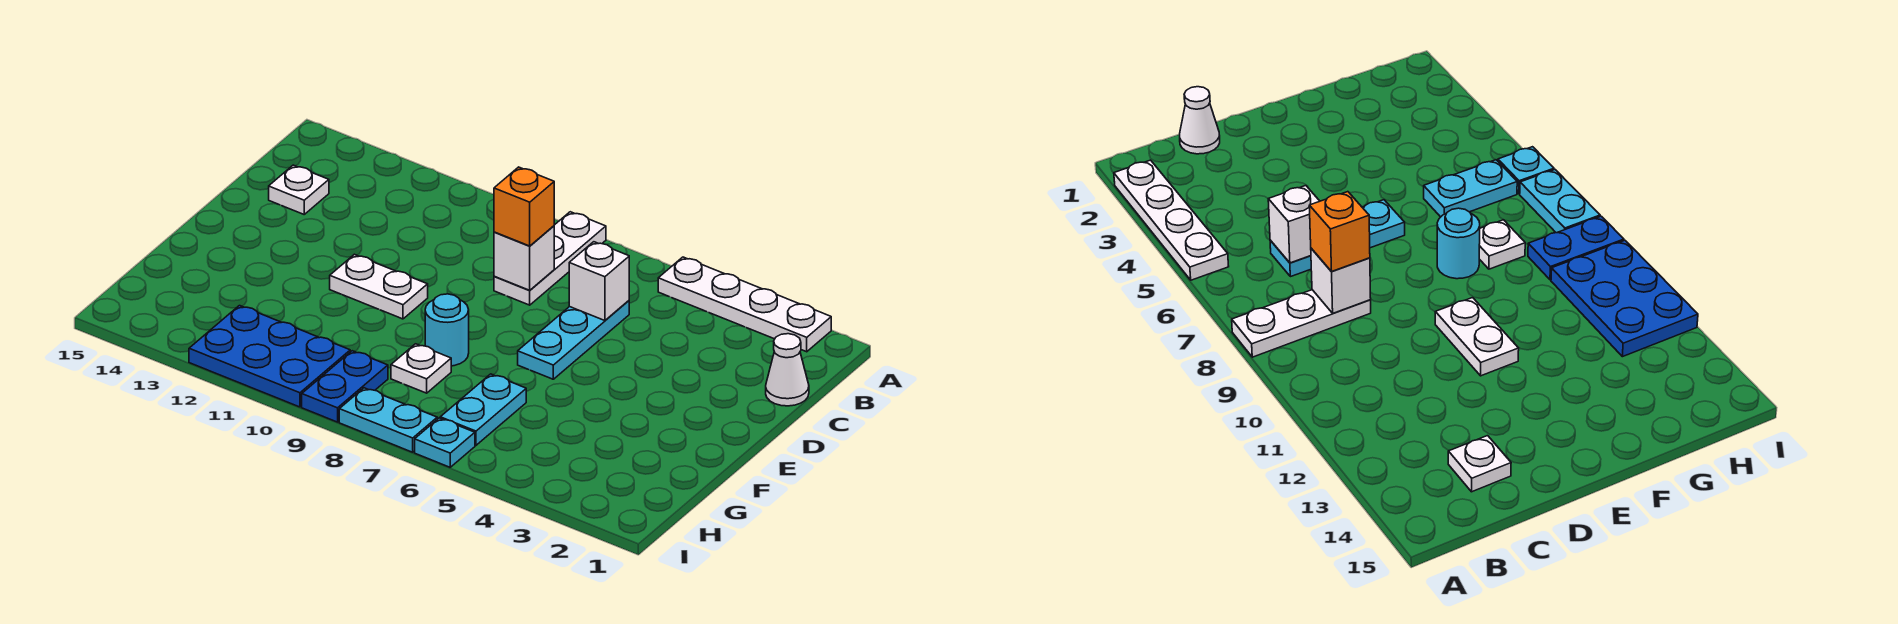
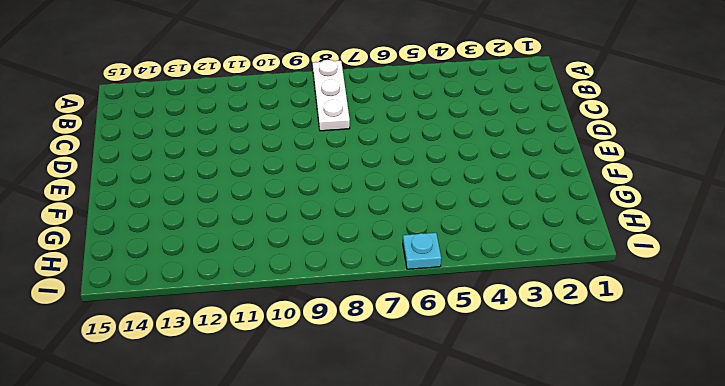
none -> white plate A2:A5 level 1
none -> white cone C1 level 1
none -> cyan plate C6:E6 level 1

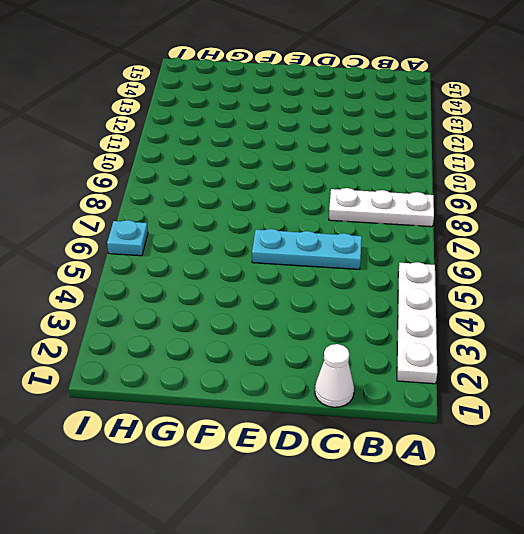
none -> white plate C14 level 1
none -> white plate E10:E11 level 1
none -> cyan round brick F8 level 1

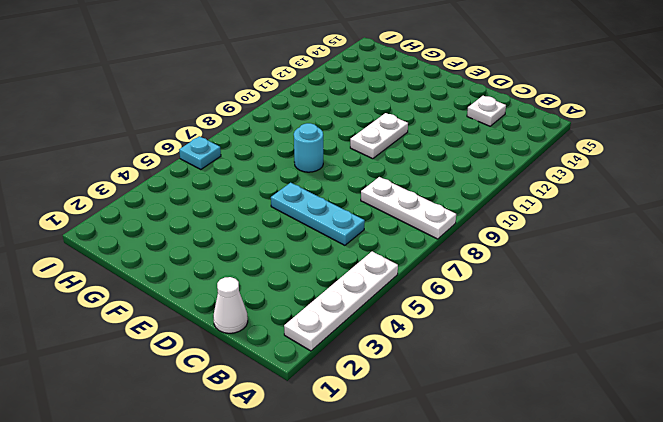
none -> cyan plate G6:H6 level 1
none -> white plate G8 level 1
none -> blue plate H9:I9 level 1

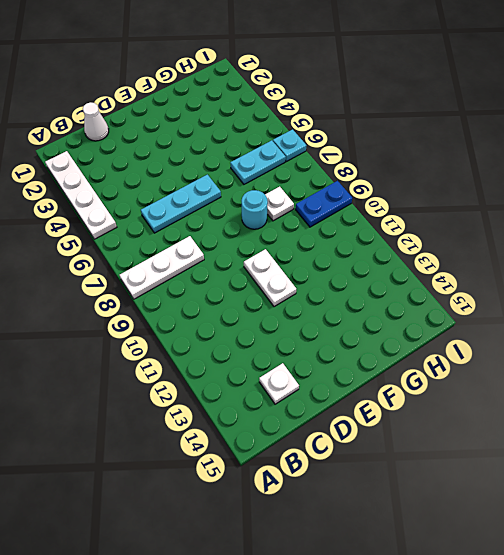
none -> blue plate H10:I12 level 1
none -> cyan plate I7:I8 level 1
none -> white brick C6 level 2

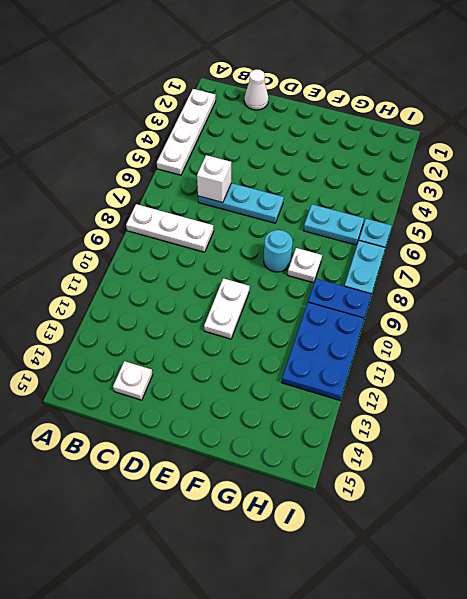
none -> white brick C8 level 2
none -> orange brick C8 level 3

